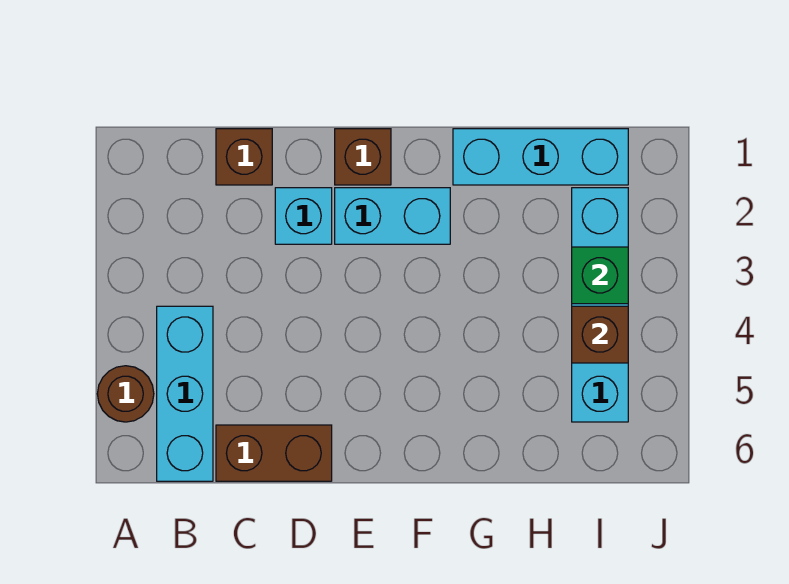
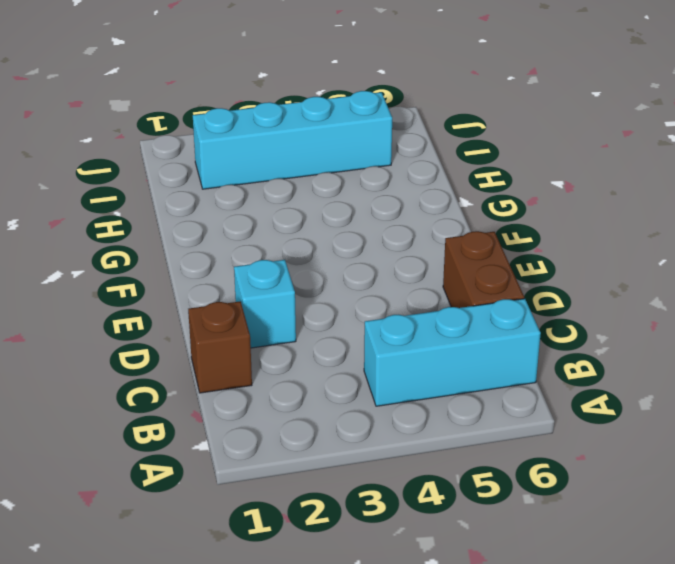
none -> brown round brick A5 level 1
none -> brown brick E1 level 1

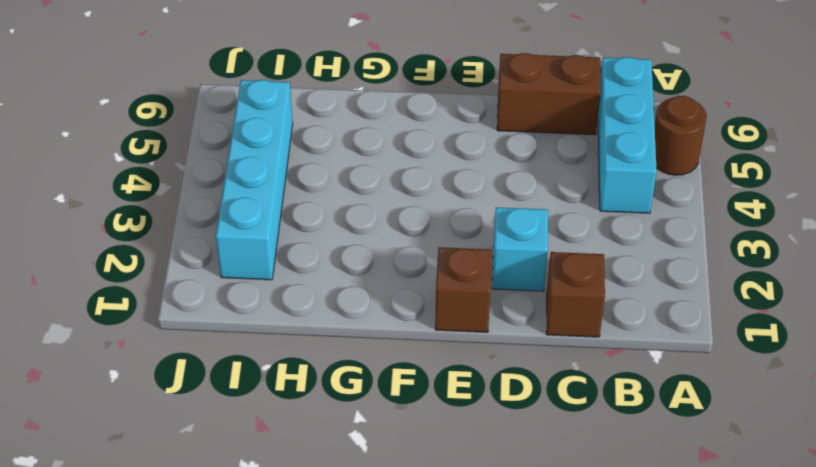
none -> cyan brick E2:F2 level 1
none -> cyan brick G1:I1 level 1

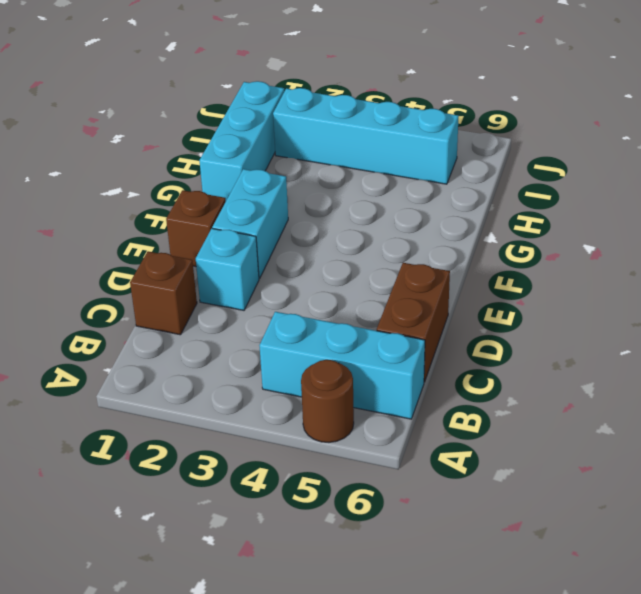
none -> green brick I3 level 2
none -> brown brick I4 level 2

